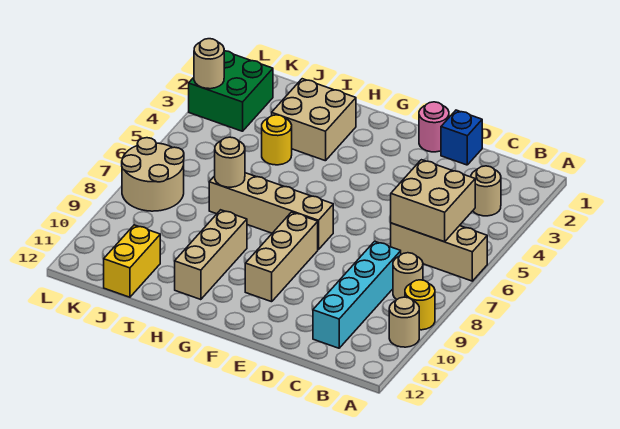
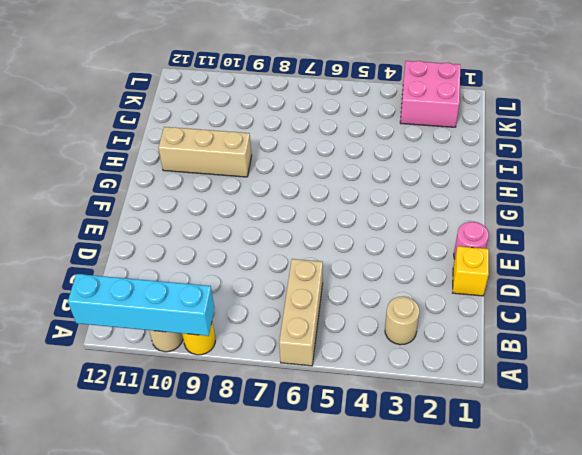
cyan brick A9:A12 level 2 -> cyan brick C8:C11 level 1
yellow brick D1 level 1 -> blue brick D1 level 1
pink brick K2:L3 level 1 -> green brick K2:L3 level 1
none -> tan round brick B8 level 1
none -> tan brick F7:I7 level 1
none -> tan brick F8:F10 level 1

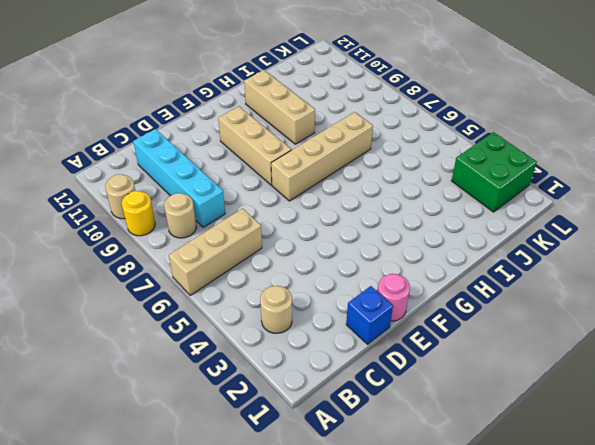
none -> tan brick H2:I3 level 1
none -> yellow round brick I4 level 1
none -> yellow brick J11:J12 level 1

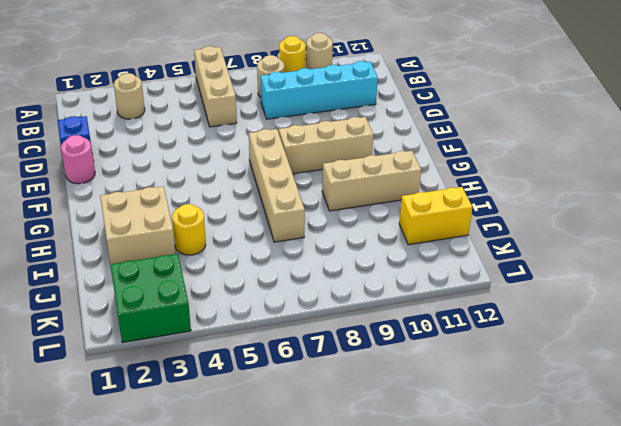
none -> tan round brick K7:L8 level 1
none -> tan brick B5:C6 level 2
none -> tan round brick I7 level 2

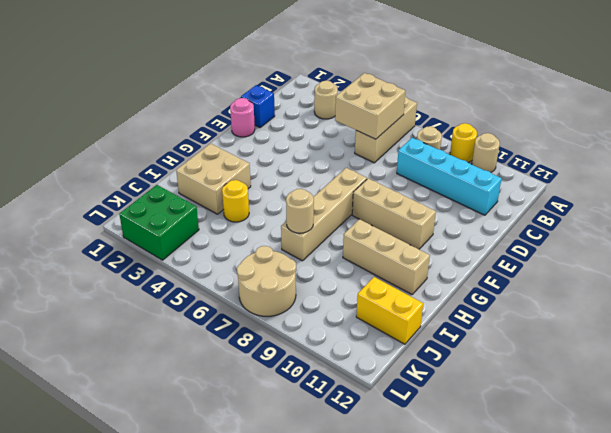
none -> tan round brick L3 level 2

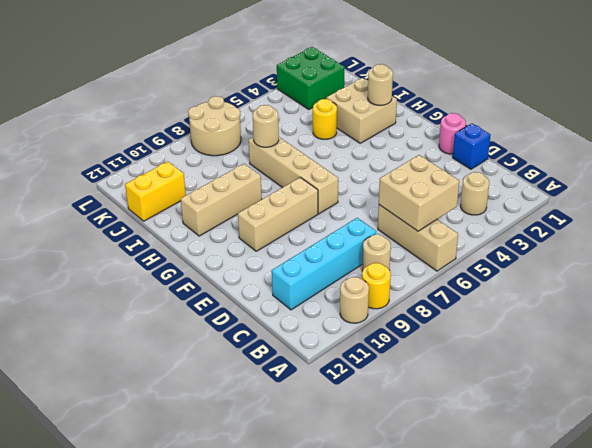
tan round brick H2 level 2 -> tan round brick L3 level 2

